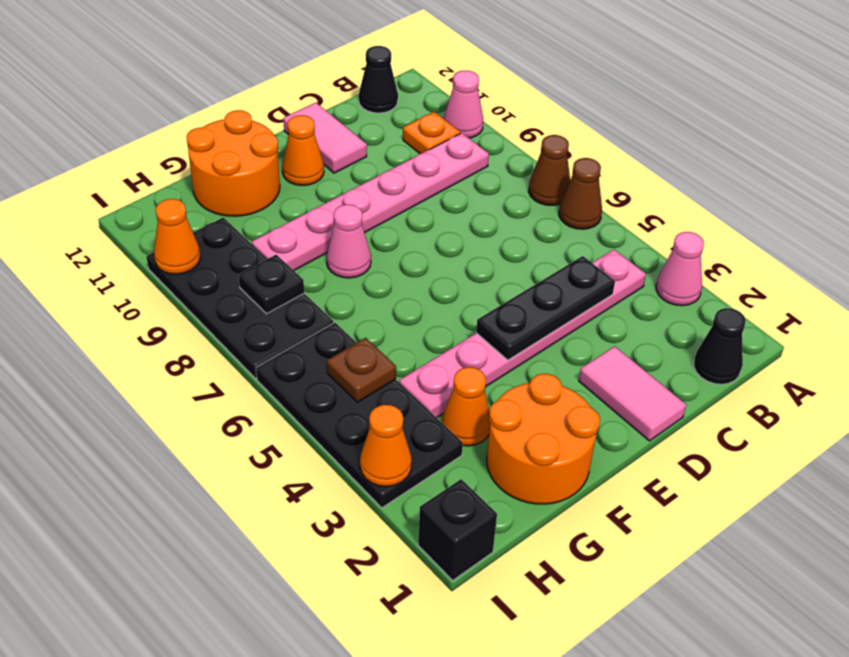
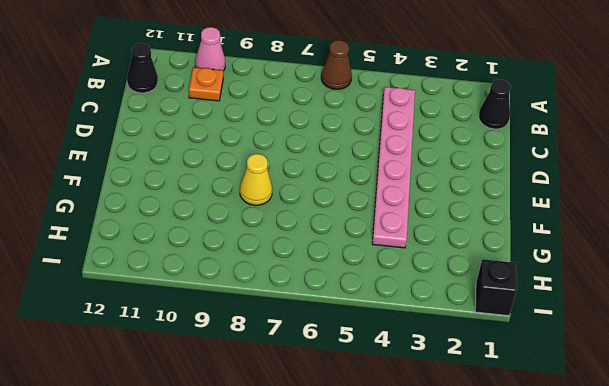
yellow cone F8 level 1 -> pink cone F8 level 1
none -> pink cone A3 level 1
none -> brown cone A7 level 1
none -> pink plate B9:G9 level 1

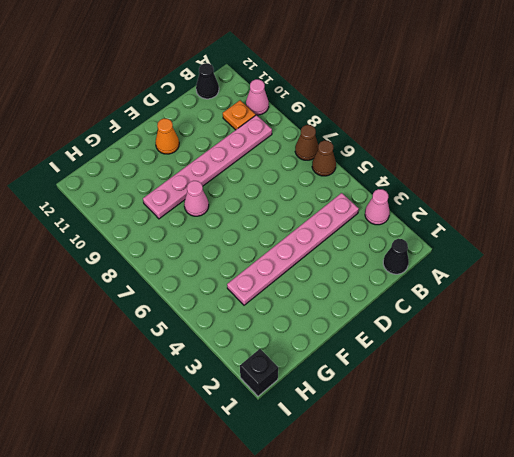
none -> pink tile D1:D2 level 1
none -> pink tile D11:D12 level 1
none -> orange round brick F1:G2 level 1

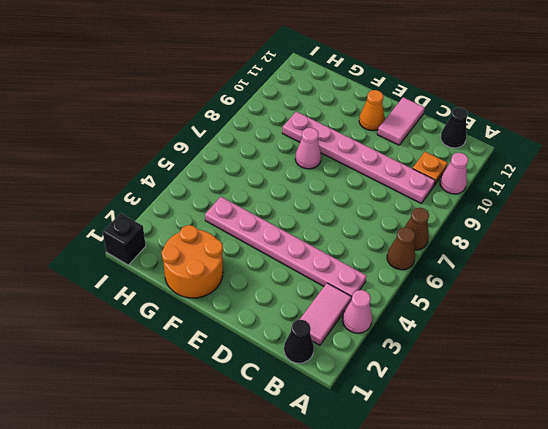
pink tile B2:B3 level 1 -> pink tile D1:D2 level 1
none -> orange round brick F11:G12 level 1
none -> orange cone G3 level 1
none -> black plate H3:I6 level 1

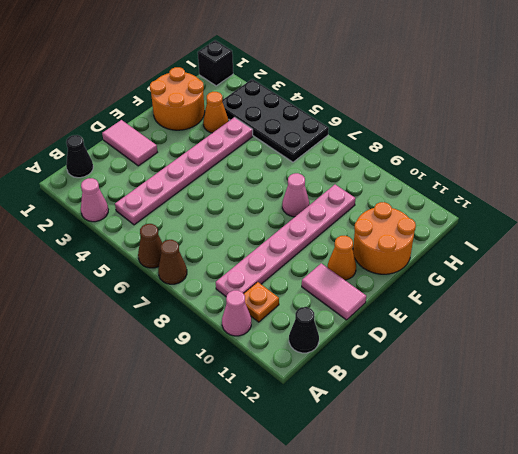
none -> black plate H7:I10 level 1
none -> black plate C4:E4 level 2
none -> brown plate H5 level 2

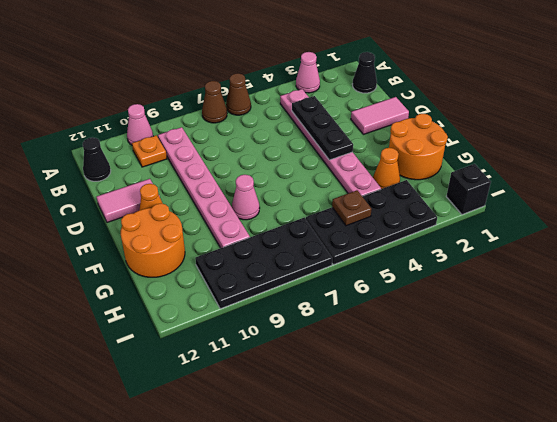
none -> black plate H8 level 2
none -> orange cone I3 level 2
none -> orange cone I10 level 2

